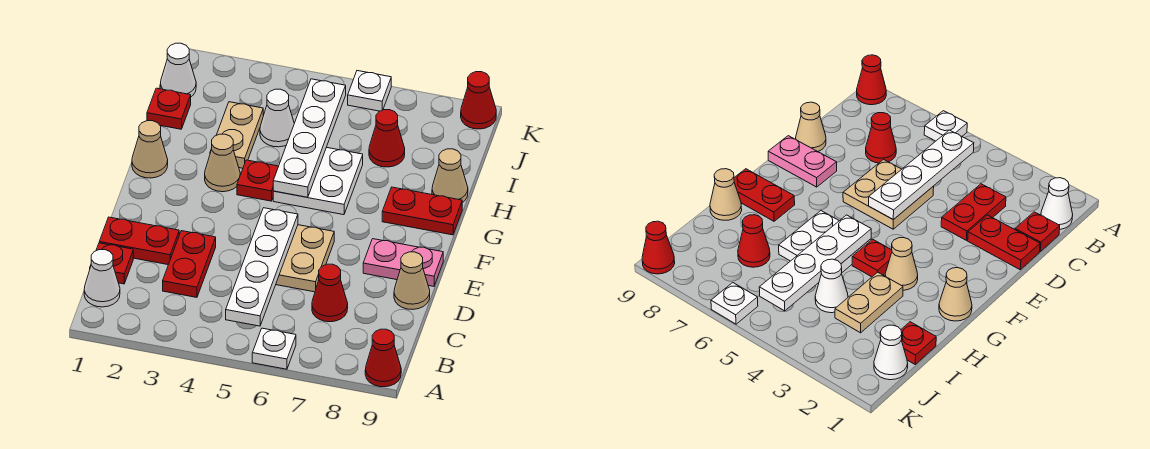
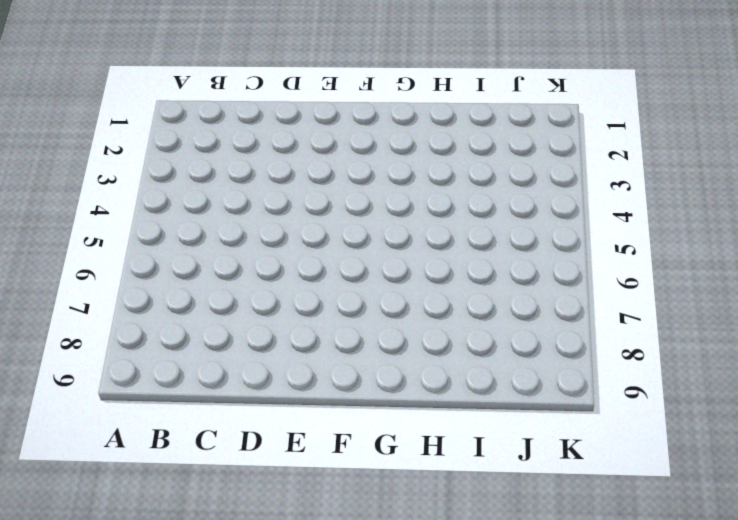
none -> white plate A6 level 1
none -> red cone A9 level 1
none -> white cone B1 level 1

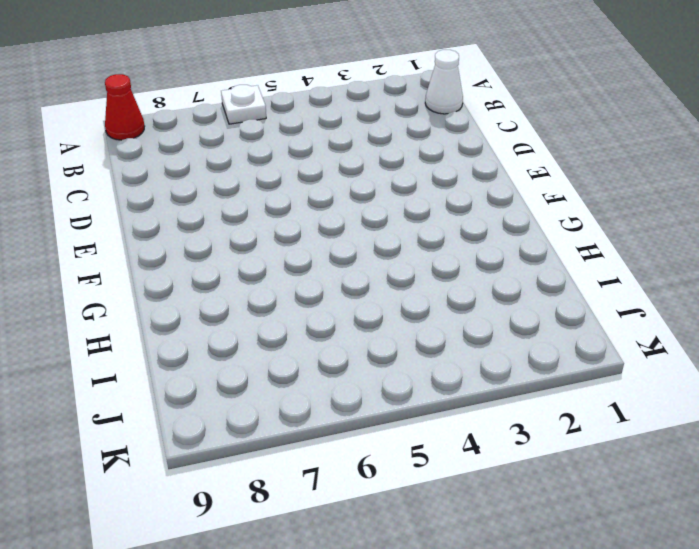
none -> red plate C1 level 1
none -> red plate C3:D3 level 1
none -> red cone C7 level 1

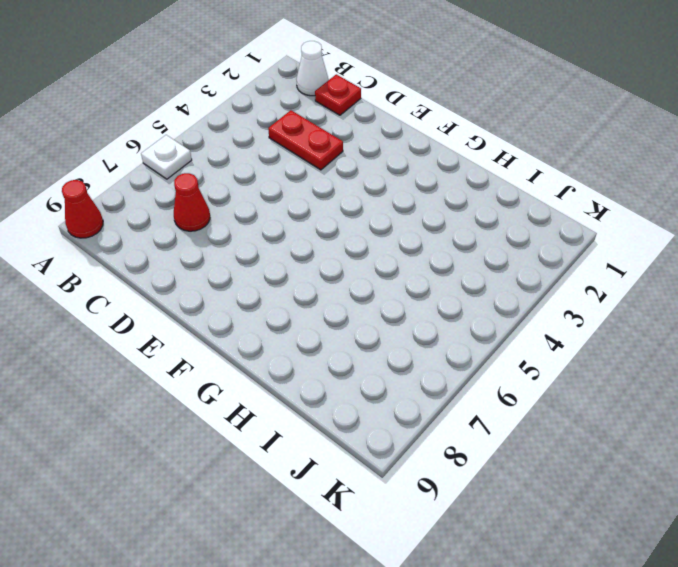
none -> red plate D1:D2 level 1
none -> tan plate D5:E6 level 1
none -> tan cone D9 level 1

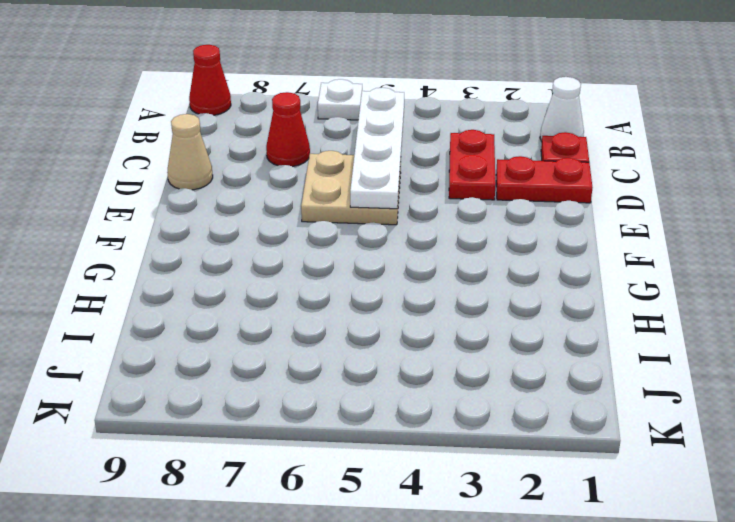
none -> pink plate E8:E9 level 1
none -> tan cone G1 level 1
none -> tan cone G3 level 1

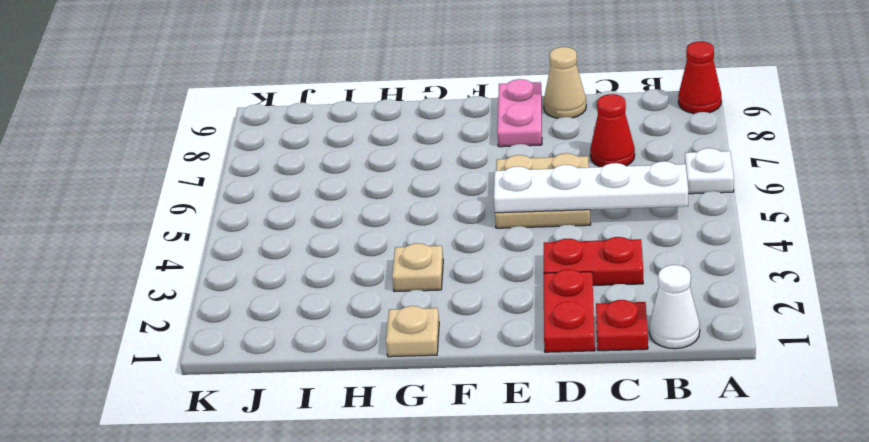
tan plate G1 level 1 -> tan cone G1 level 1
tan plate G3 level 1 -> tan cone G3 level 1
none -> red plate G4 level 1
none -> white plate G5:H6 level 1
none -> red plate G8:G9 level 1

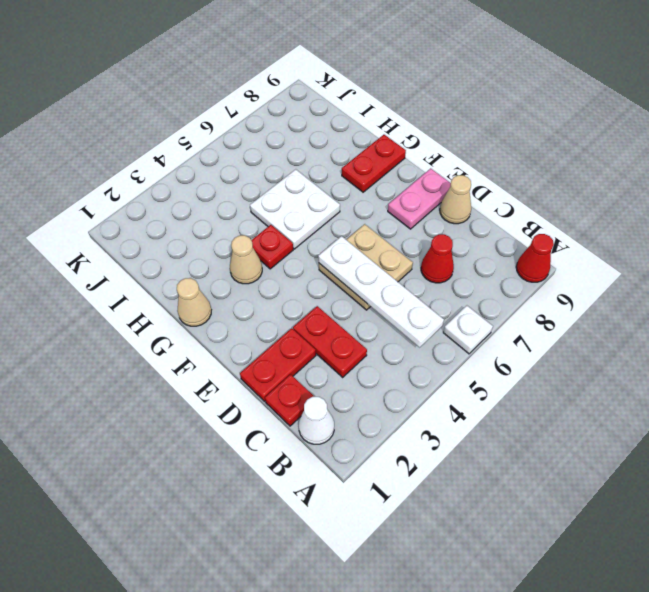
none -> tan plate H3:I3 level 1
none -> tan cone H9 level 1
none -> red plate I1 level 1

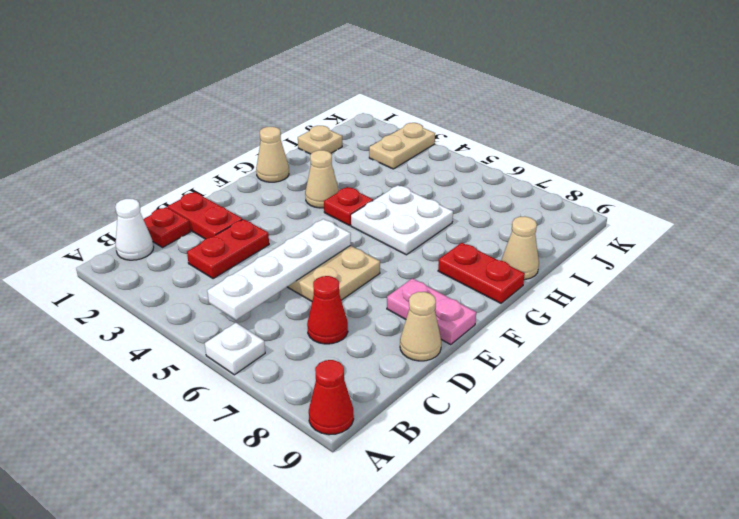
tan plate I1 level 1 -> red plate I1 level 1
tan plate J3:K3 level 1 -> tan plate H3:I3 level 1
none -> white cone I4 level 1
none -> red cone I7 level 1
none -> white cone J1 level 1

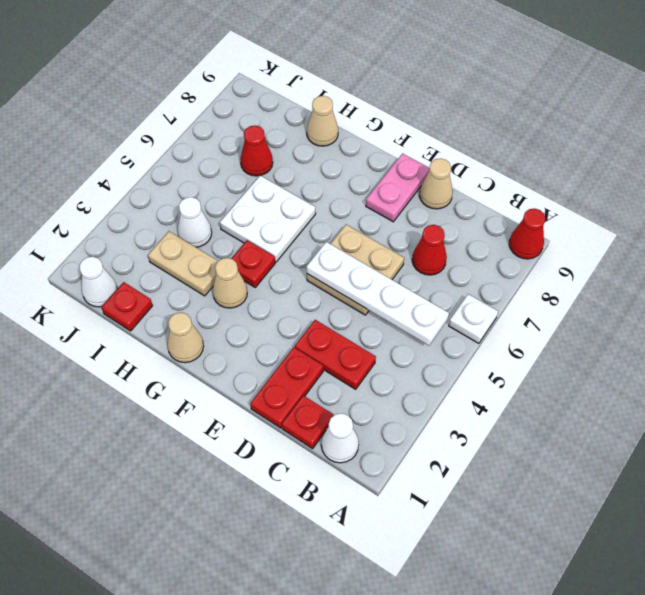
none -> red plate G8:G9 level 1
none -> white plate K6 level 1
none -> red cone K9 level 1

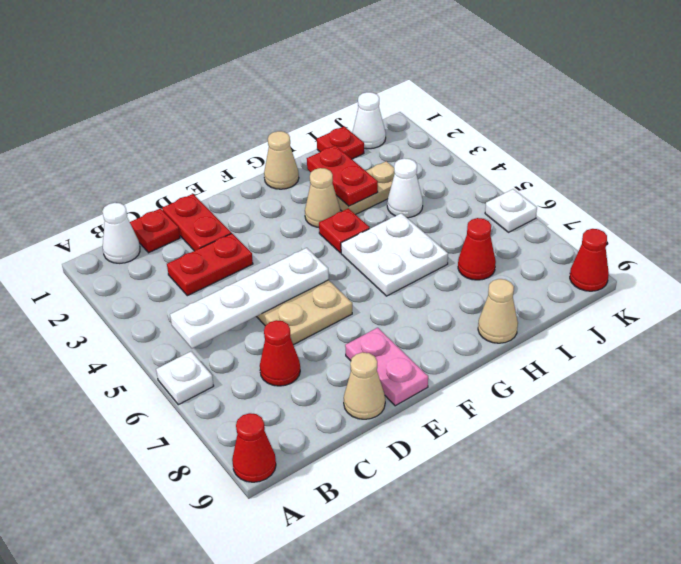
red plate H2:H3 level 2 -> red plate G8:G9 level 1
none -> white plate G5:J5 level 2

